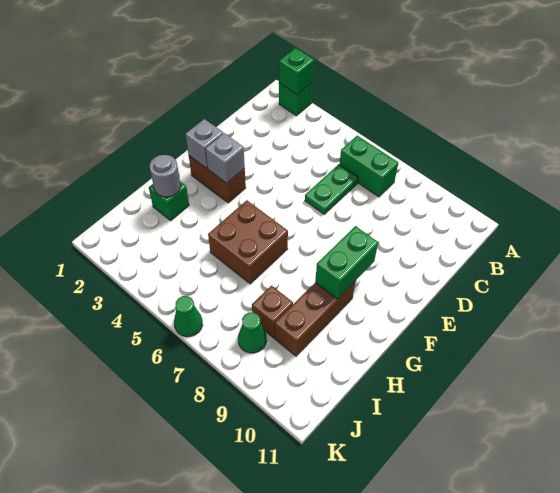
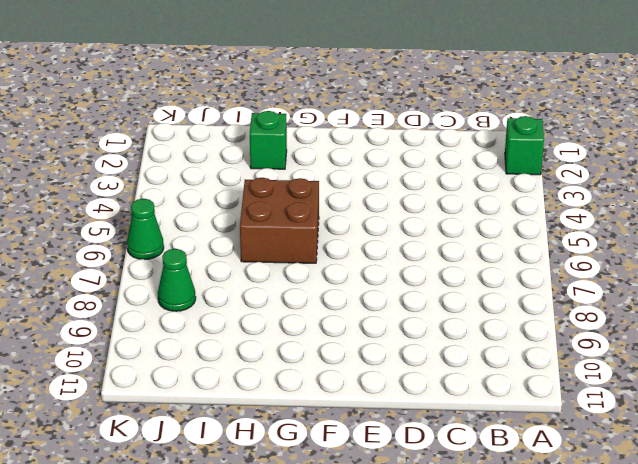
none -> green brick B6:B7 level 1
none -> green plate C6:D6 level 1
none -> brown brick F2:F3 level 1

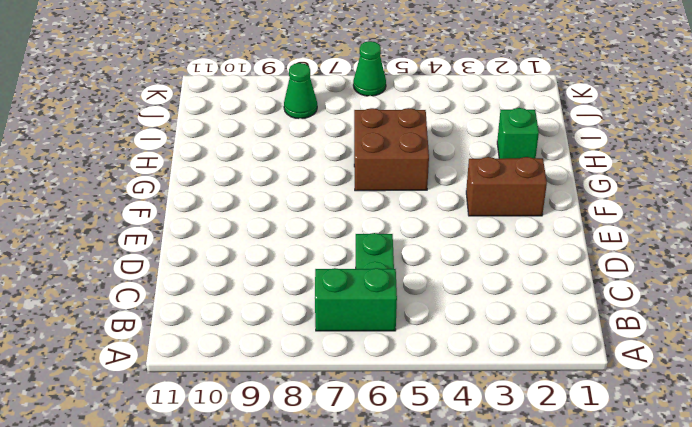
none -> green brick A2 level 1
none -> brown brick G9:I9 level 1
none -> brown brick I8 level 1

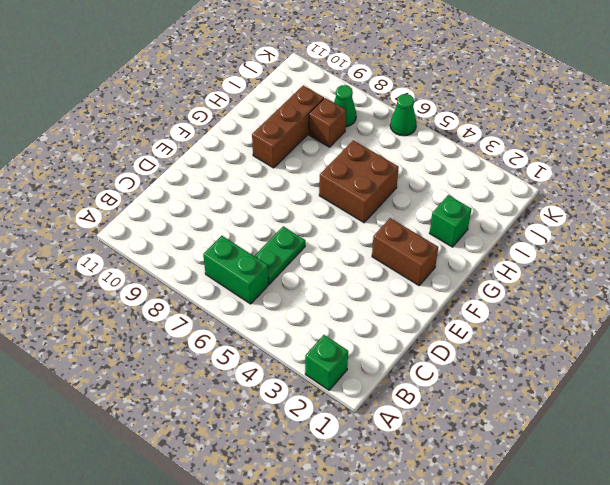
none -> green brick A2 level 2
none -> grey brick F2 level 2
none -> grey brick F3 level 2

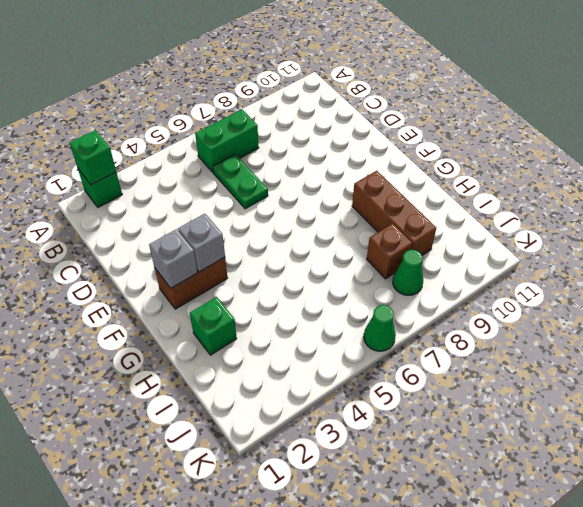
none -> brown brick G5:H6 level 1
none -> green brick F9:G9 level 2
none -> grey round brick H2 level 2

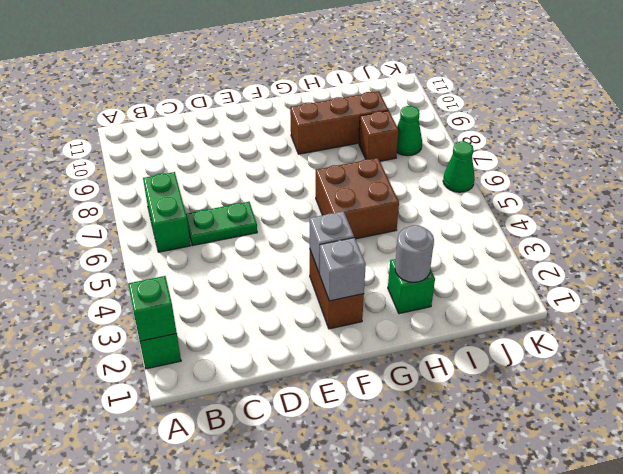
none -> green brick F9:G9 level 2

